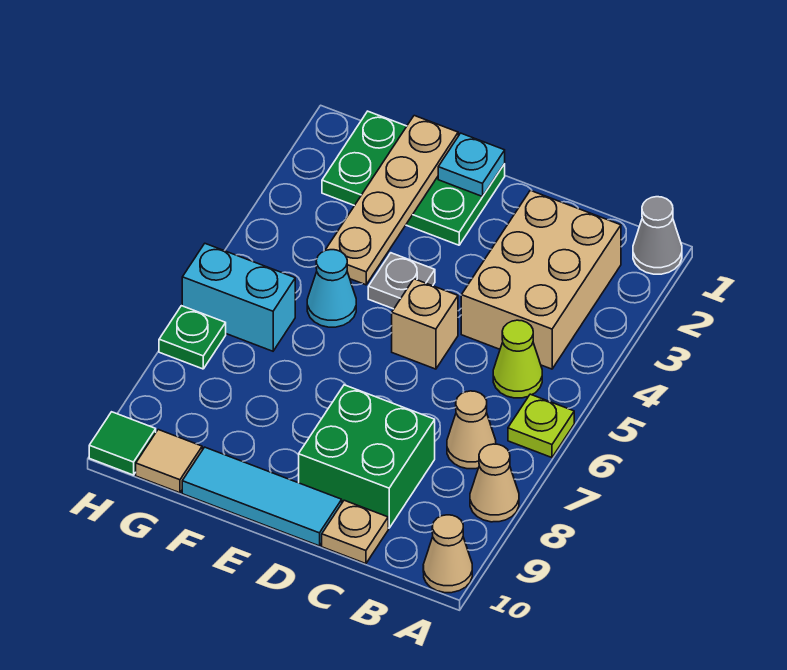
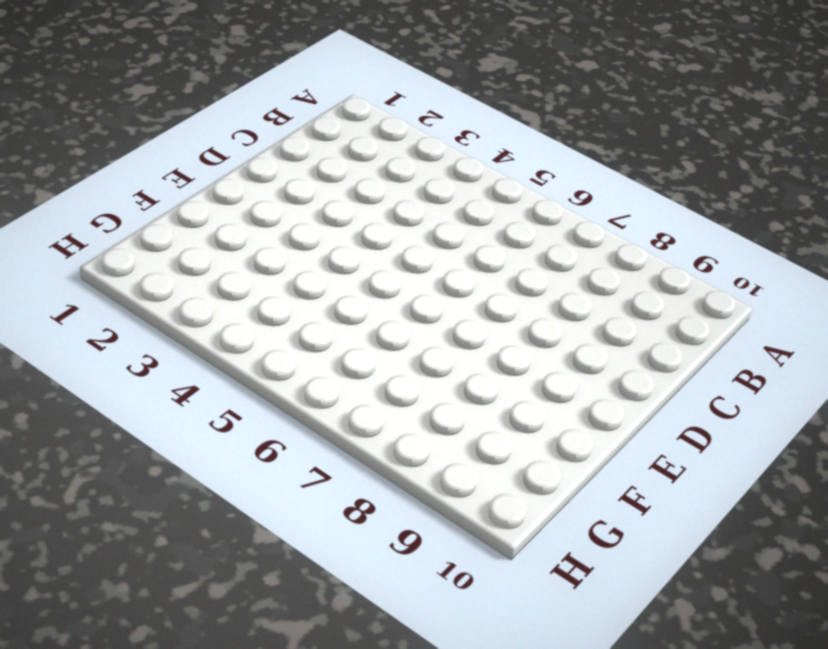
none -> grey cone A1 level 1
none -> lime plate A6 level 1
none -> tan cone A8 level 1

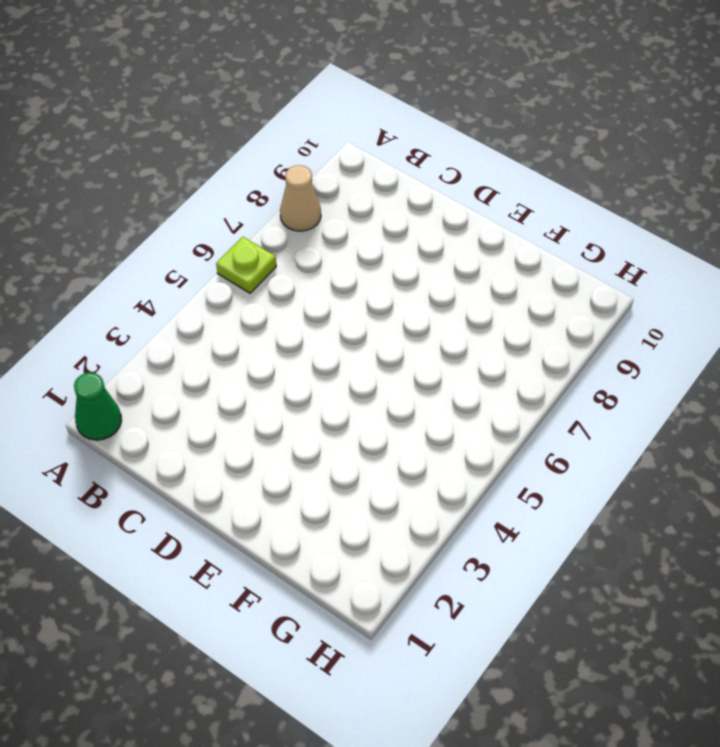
green cone A1 level 1 -> grey cone A1 level 1
none -> tan cone A10 level 1
none -> tan brick B2:C4 level 1
none -> lime cone B5 level 1

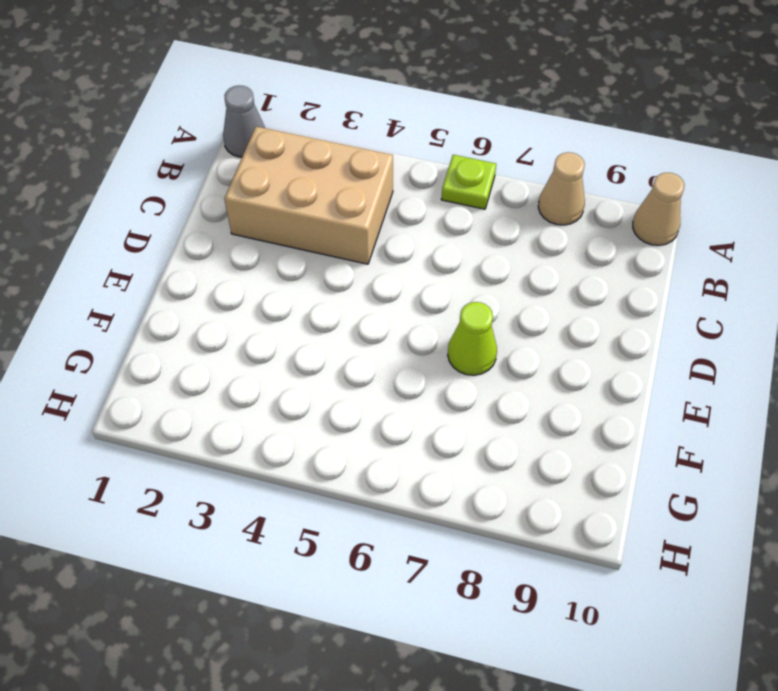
lime cone E7 level 1 -> lime cone B5 level 1
none -> tan cone B7 level 1
none -> green brick C8:D9 level 1
none -> tan plate C10 level 1

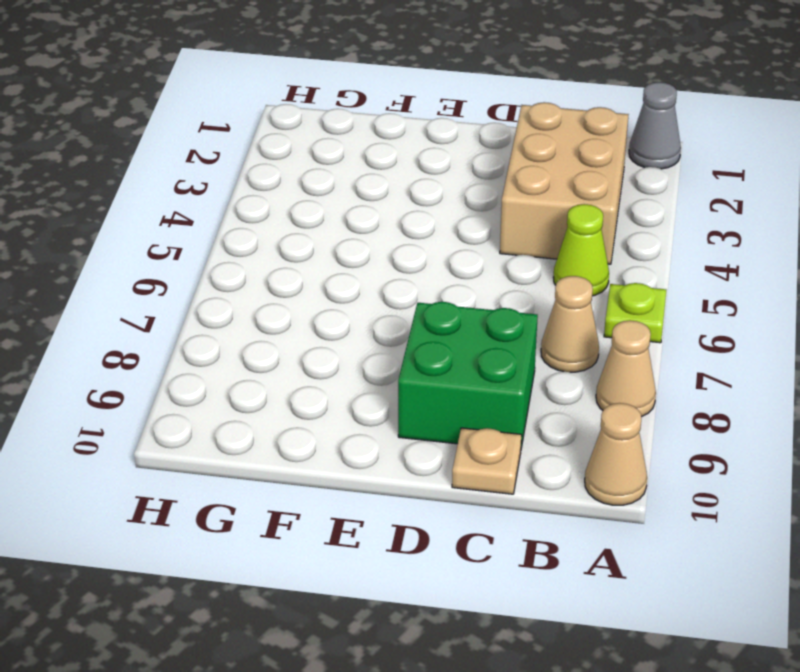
none -> tan brick D5 level 1
none -> cyan tile D10:F10 level 1
none -> green plate E1:G2 level 1

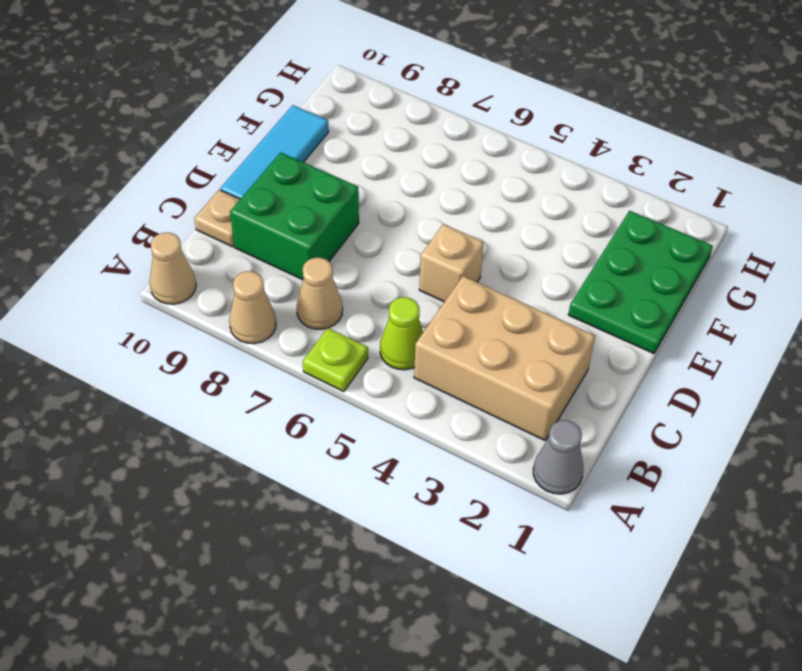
none -> grey plate E4 level 1
none -> cyan cone F5 level 1
none -> cyan brick G6:H6 level 1

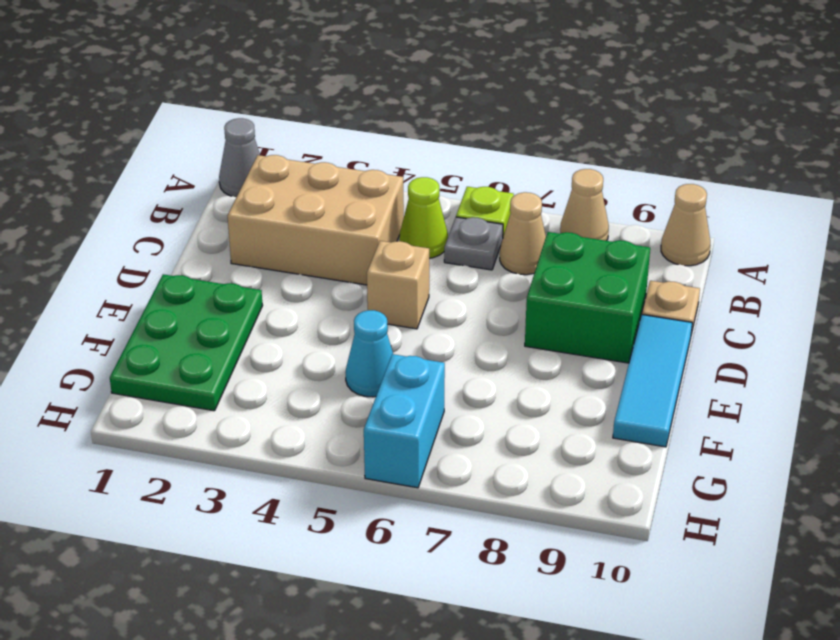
grey plate B6 level 1 -> grey plate E4 level 1
none -> tan tile G10 level 1
none -> green plate H7 level 1
none -> green tile H10 level 1

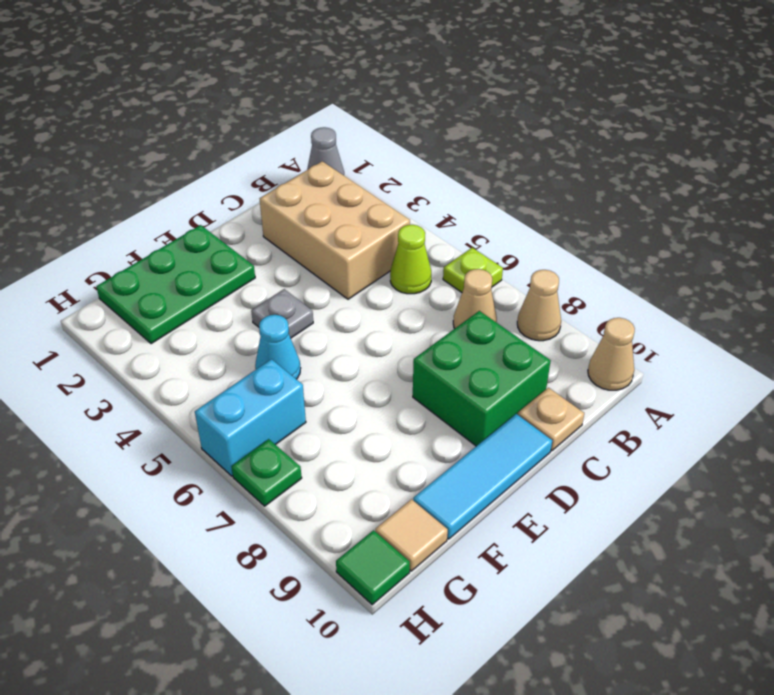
none -> tan brick D5 level 1
none -> cyan plate E1 level 2
none -> tan plate F1:F4 level 2

